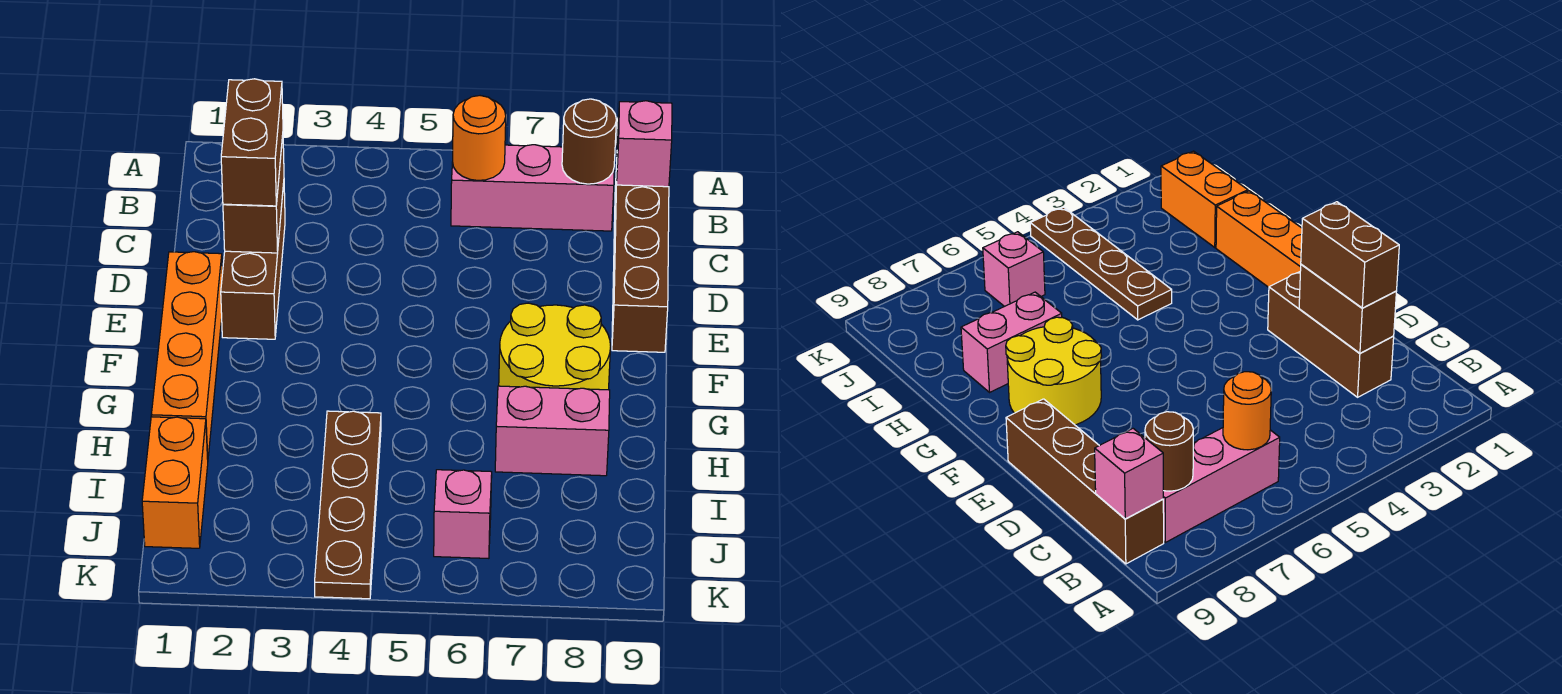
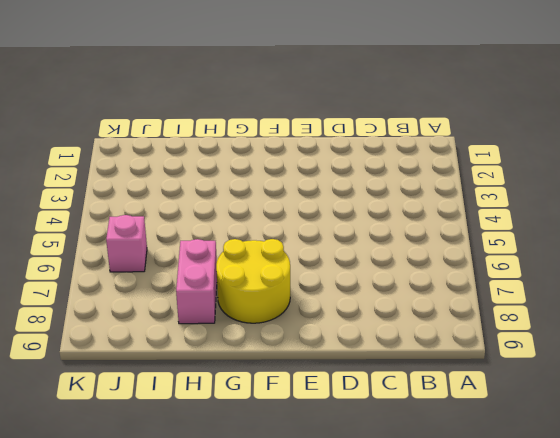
none -> pink brick B6:B8 level 1
none -> brown brick B9:E9 level 1
none -> brown brick C2:E2 level 1

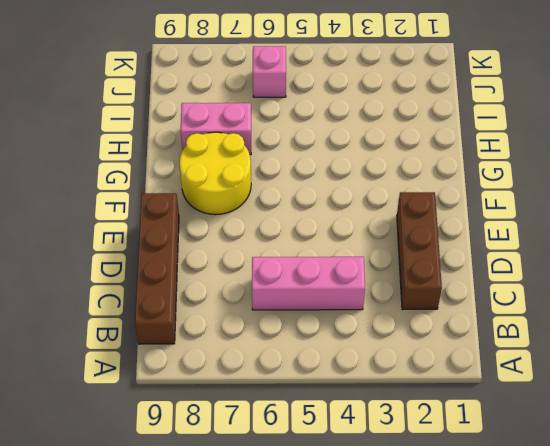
pink brick C4:C6 level 1 -> pink brick B6:B8 level 1
none -> orange brick E1:H1 level 1
none -> brown plate H4:K4 level 1
none -> orange brick I1:J1 level 1

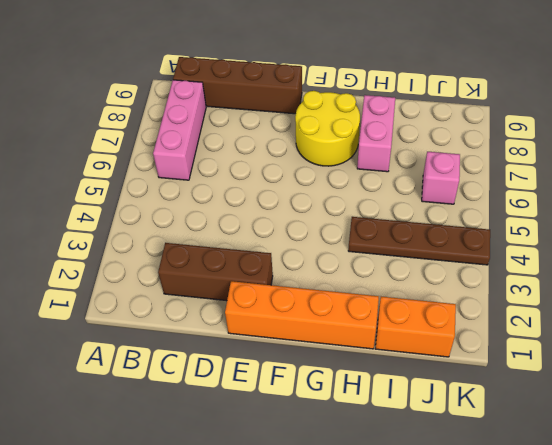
none -> orange round brick B6 level 2
none -> brown round brick B8 level 2
none -> pink brick B9 level 2

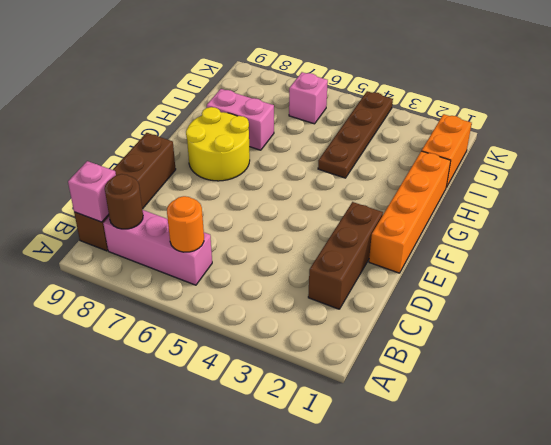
none -> brown brick C2:D2 level 2
none -> brown brick C2:D2 level 3

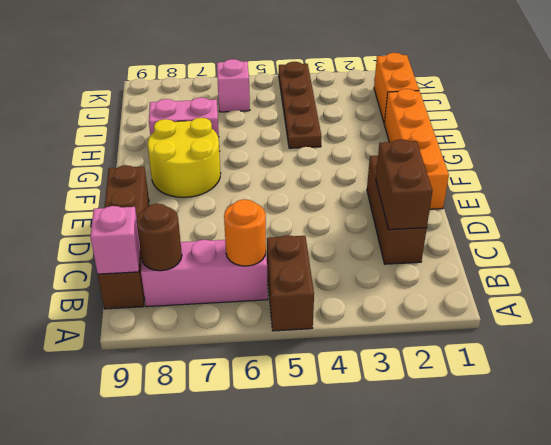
brown brick A5:B5 level 1 -> brown brick C2:D2 level 3

